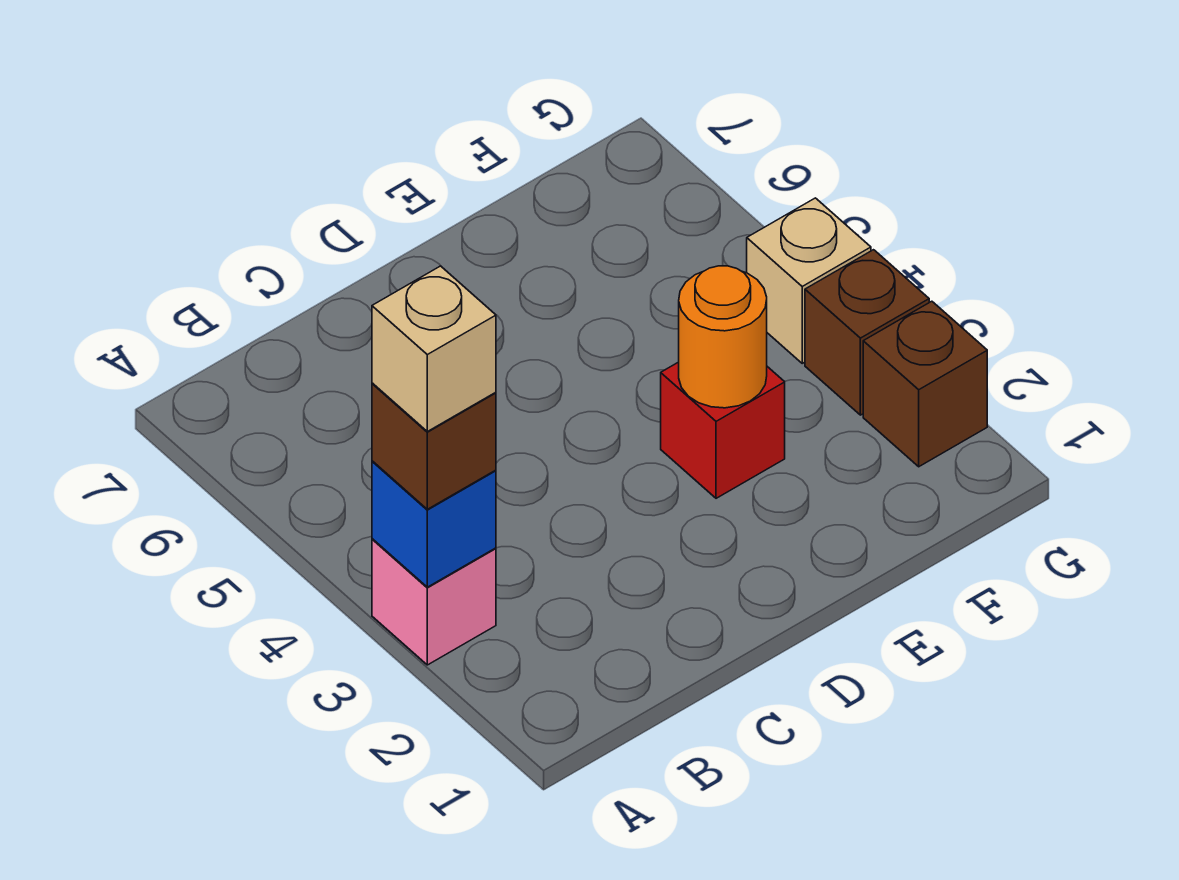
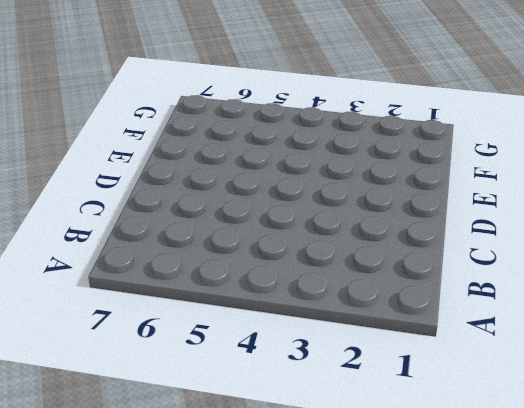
none -> pink brick A3 level 1
none -> red brick E3 level 1

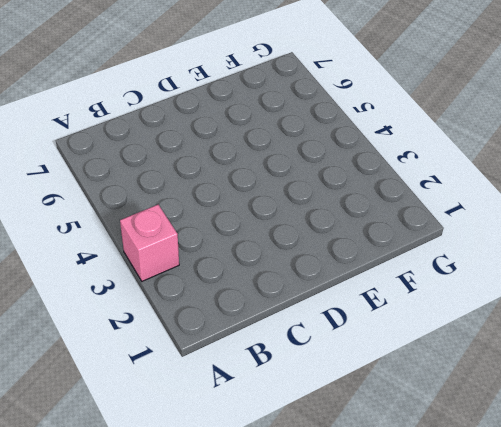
none -> red brick E3 level 1
none -> brown brick G2 level 1

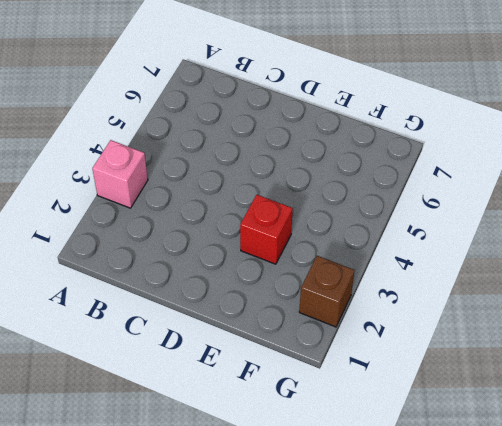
none -> brown brick G3 level 1
none -> tan brick G4 level 1

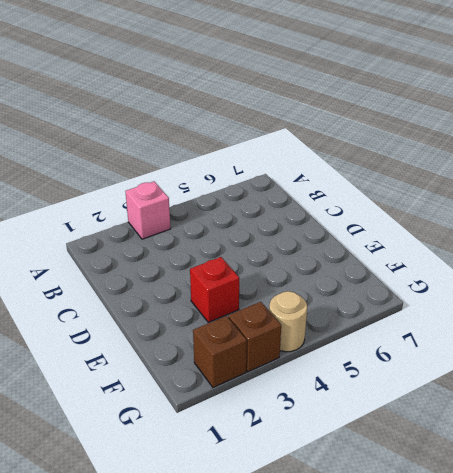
tan round brick G4 level 1 -> tan brick G4 level 1
none -> blue brick A3 level 2
none -> orange round brick E3 level 2

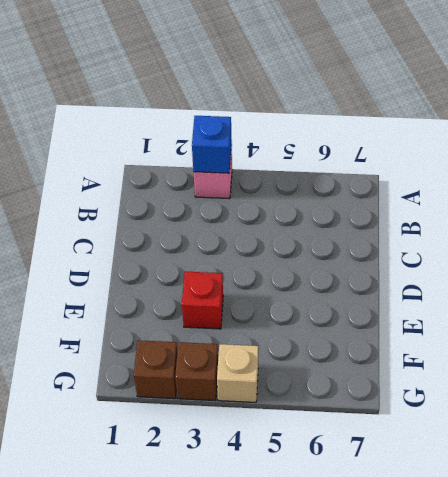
none -> orange round brick E3 level 2
none -> brown brick A3 level 3

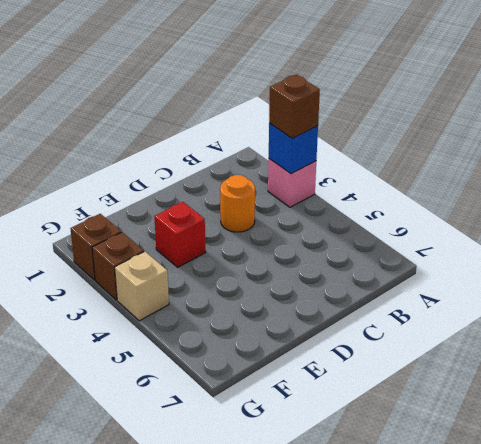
orange round brick C3 level 1 -> orange round brick E3 level 2
none -> tan brick A3 level 4

